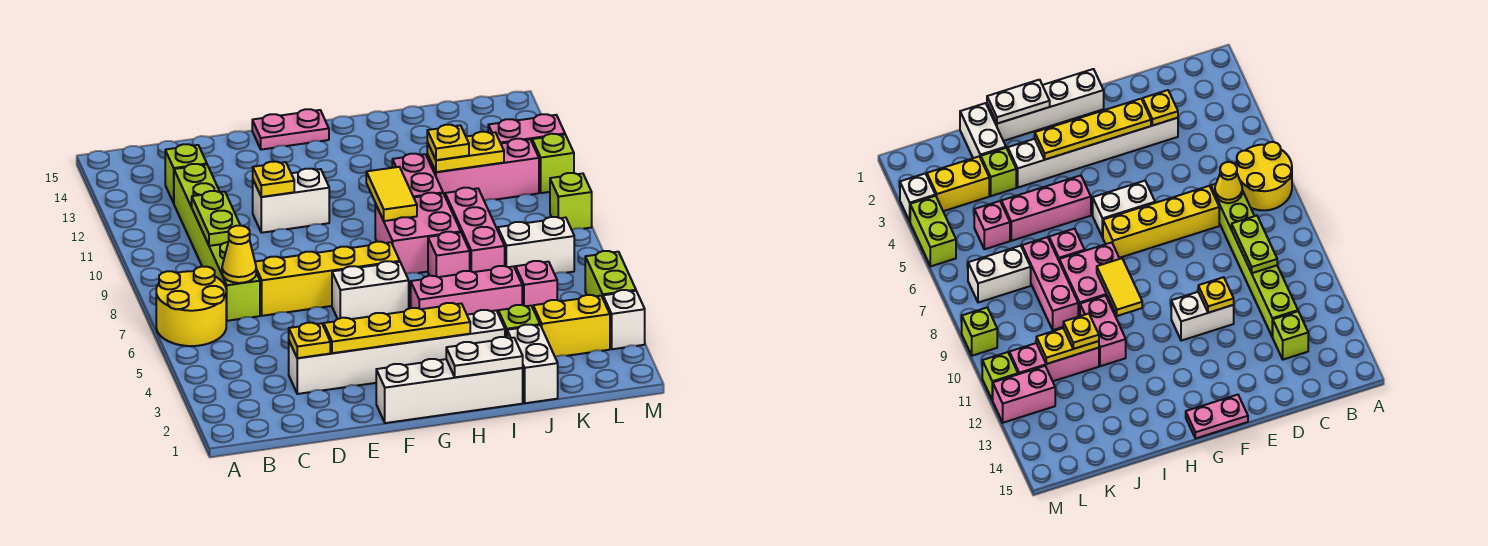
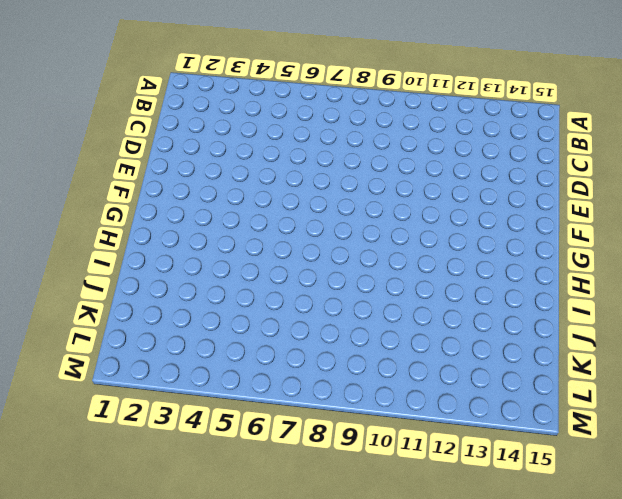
none -> yellow round brick A6:B7 level 1
none -> lime brick C7:C12 level 1
none -> lime brick C13 level 1
none -> white brick D3:I3 level 1

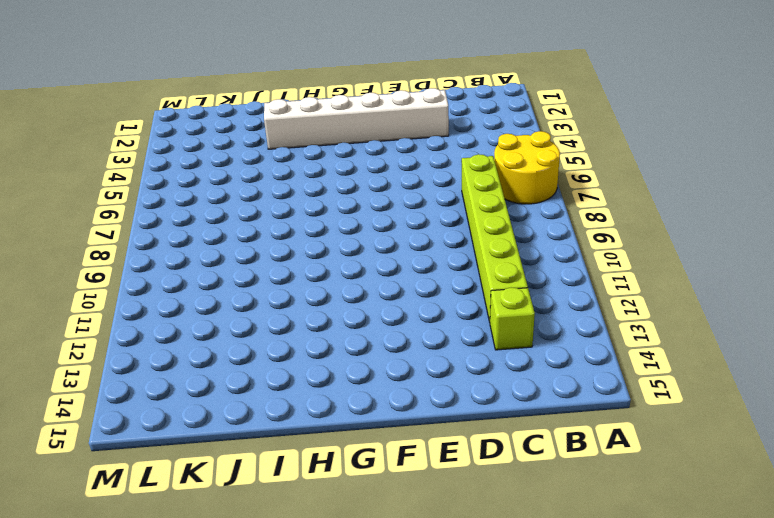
none -> yellow brick D7:G7 level 1
none -> white brick E11:F11 level 1
none -> white brick F1:I1 level 1
none -> white brick F6:G6 level 1

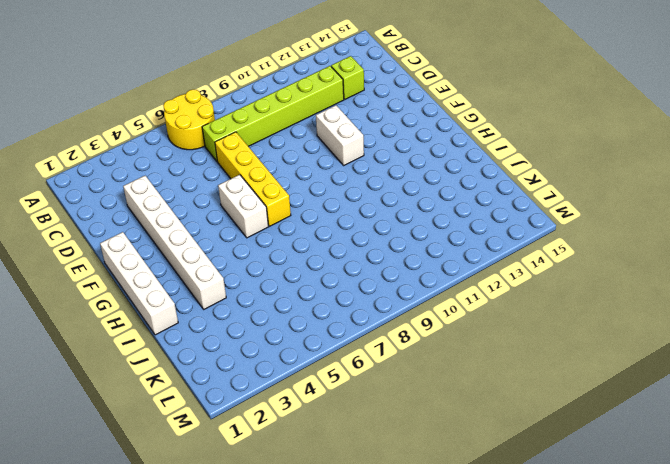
none -> pink plate F15:G15 level 1
none -> pink brick H5:J5 level 1
none -> pink brick H8:I9 level 1
none -> pink brick I7 level 1

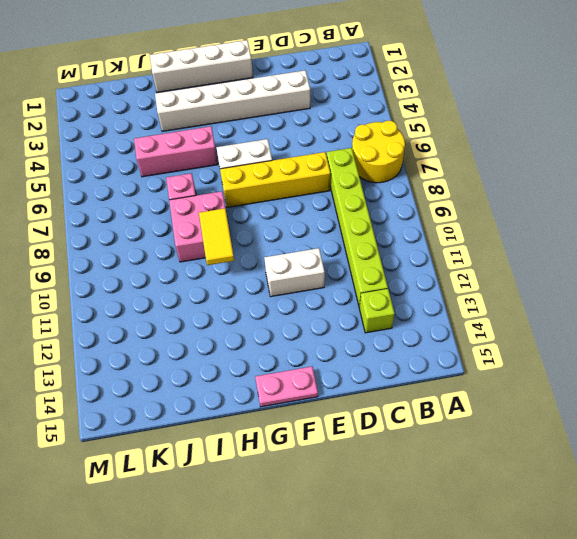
none -> pink brick I10:I11 level 1
none -> white brick J1:J2 level 1
none -> lime brick J3 level 1
none -> pink brick J7:J9 level 1

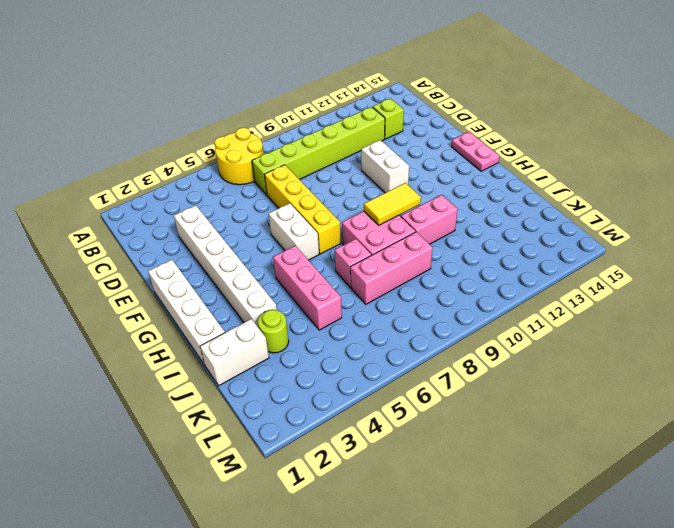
lime round brick J3 level 1 -> lime brick J3 level 1
none -> pink brick J11:L11 level 1
none -> yellow brick K3:L3 level 1
none -> pink brick K5 level 1
none -> white brick K7:L7 level 1

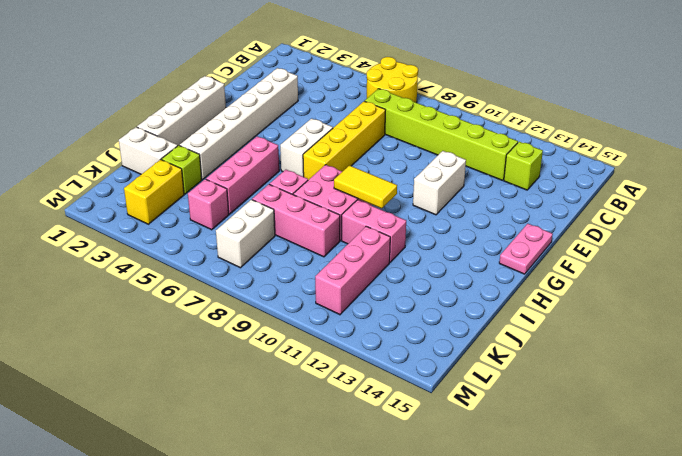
none -> pink brick L12:M12 level 1
none -> white brick M3 level 1
none -> lime brick M4:M5 level 1
none -> lime brick M9 level 1

